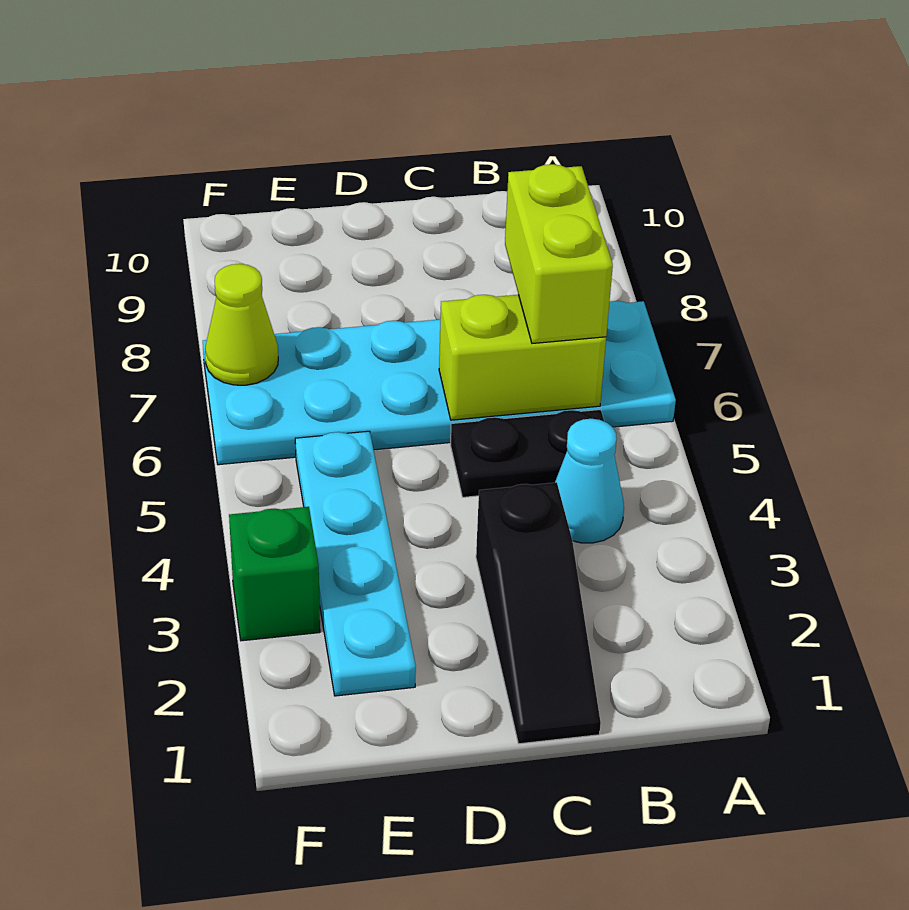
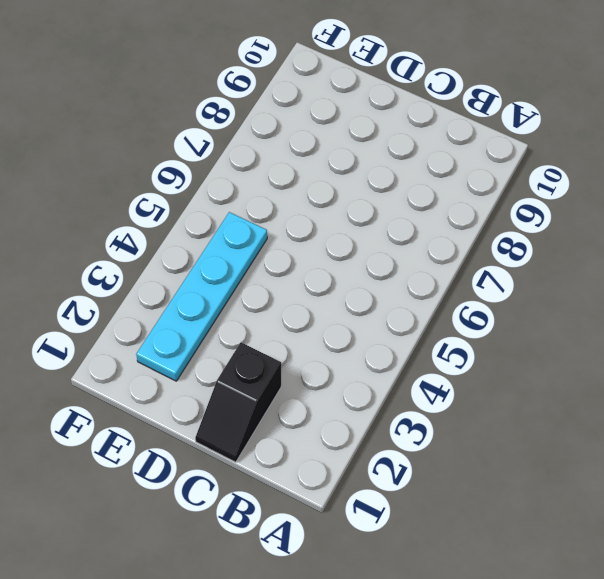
black slope C1:C2 level 1 top 2 -> black slope C1:C3 level 1 top 3
none -> cyan plate A6:F7 level 1
none -> cyan cone B4 level 1

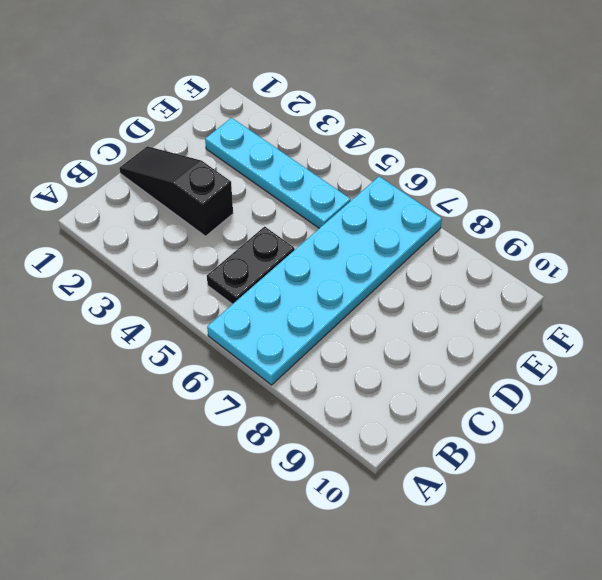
none -> cyan cone B4 level 1
none -> green brick F3 level 1

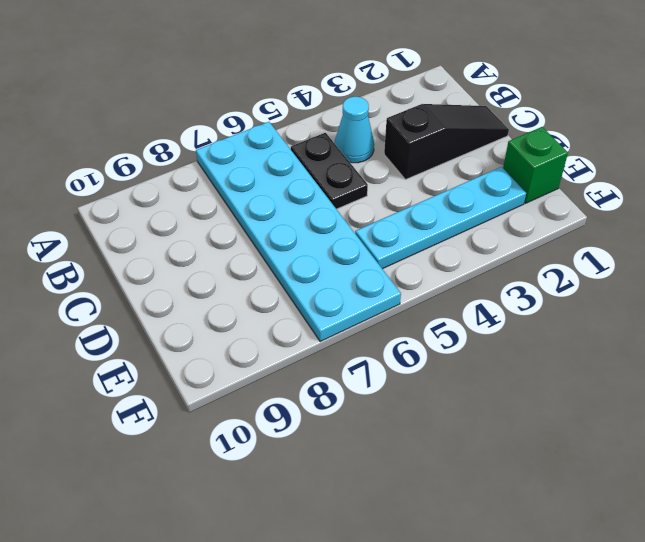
green brick E1 level 1 -> green brick F3 level 1
none -> lime brick B6:C6 level 2
none -> lime cone F7 level 2

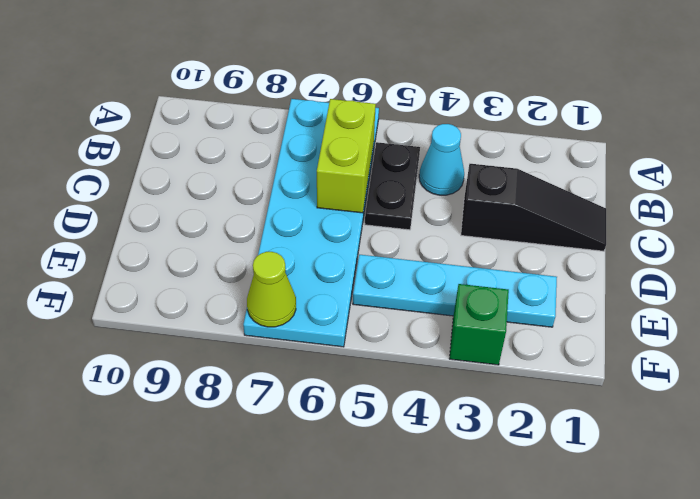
none -> lime brick B6:B7 level 3

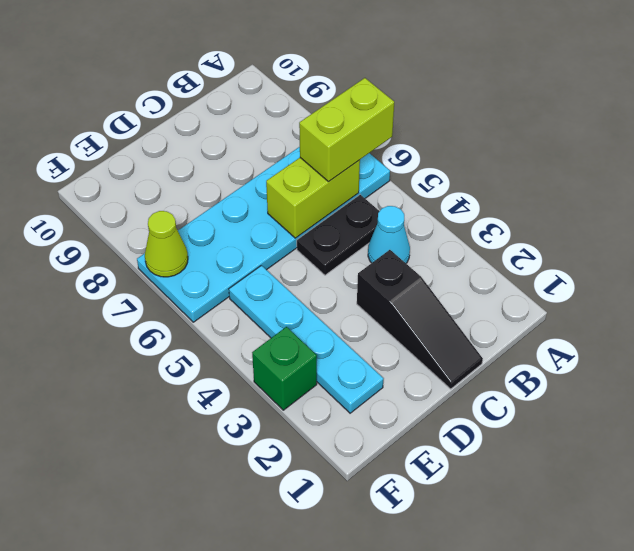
lime brick A6:B6 level 3 -> lime brick B6:B7 level 3

